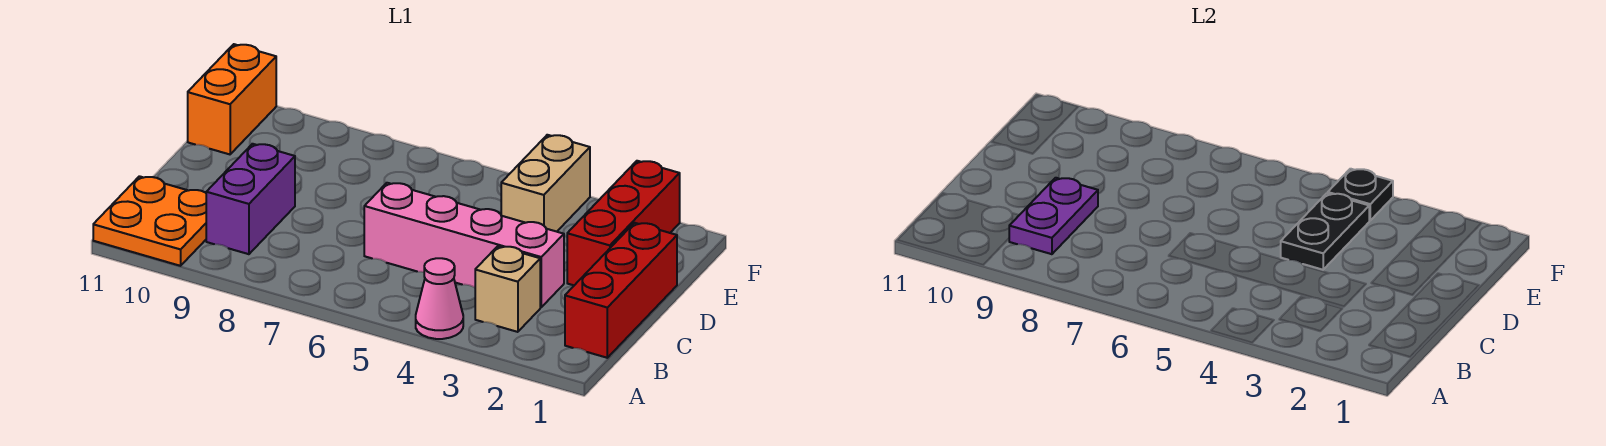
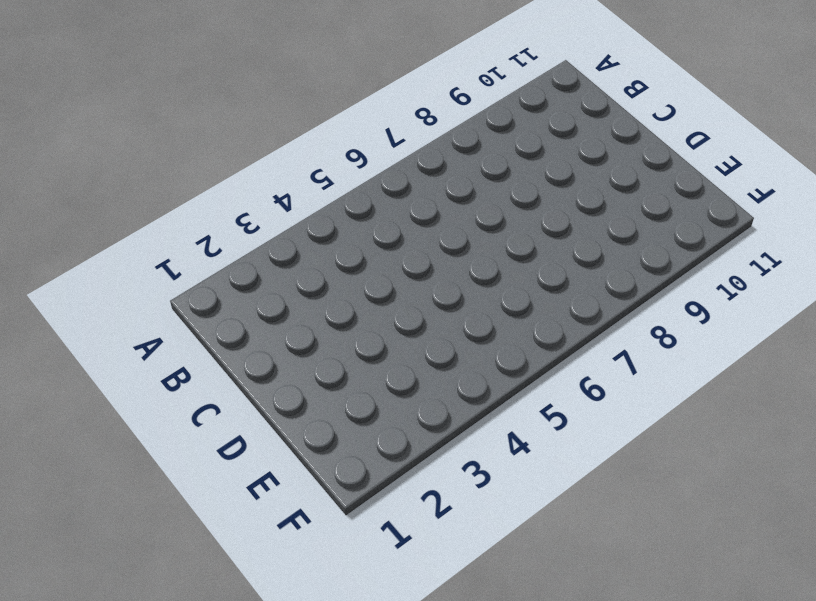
none -> pink cone A4 level 1
none -> orange plate A10:B11 level 1
none -> red brick B1:D1 level 1

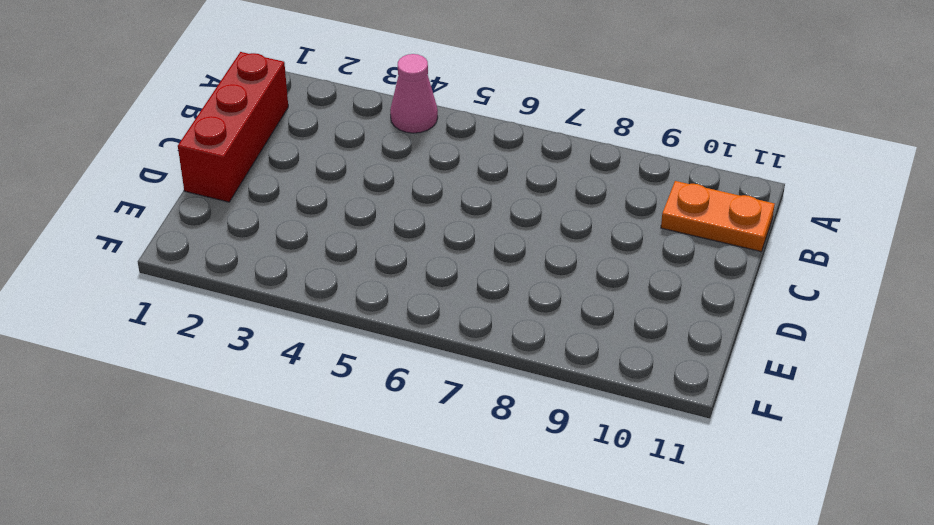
orange plate B10:B11 level 1 -> orange plate A10:B11 level 1
none -> tan brick B3 level 1
none -> purple brick B9:C9 level 1
none -> pink brick C3:C6 level 1

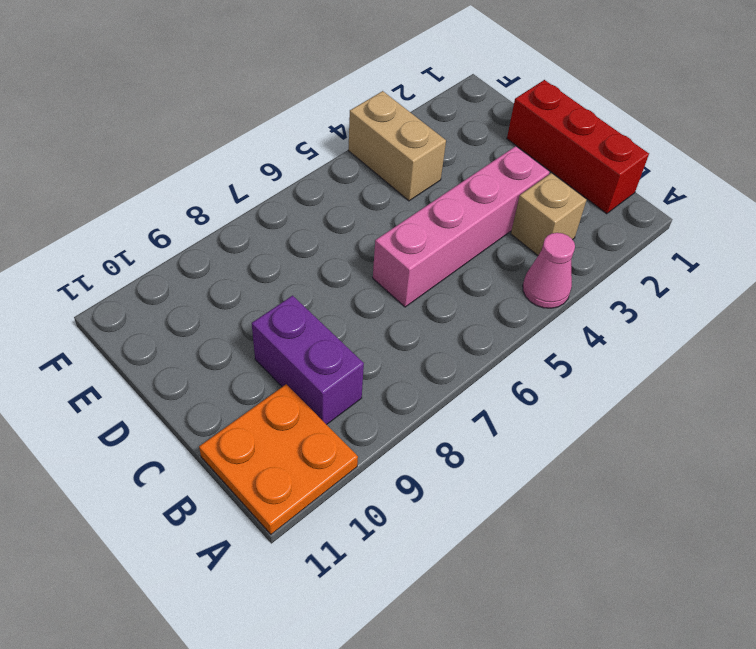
none -> red brick D2:F2 level 1
none -> orange brick E11:F11 level 1
none -> purple plate B9:C9 level 2

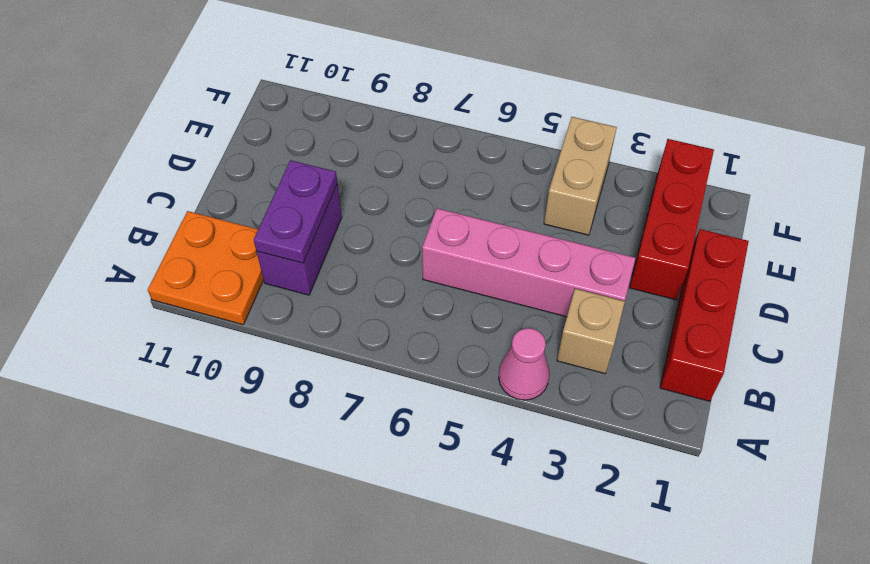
none -> orange brick E11:F11 level 1
none -> black plate D4:E4 level 2
none -> black plate F4 level 2

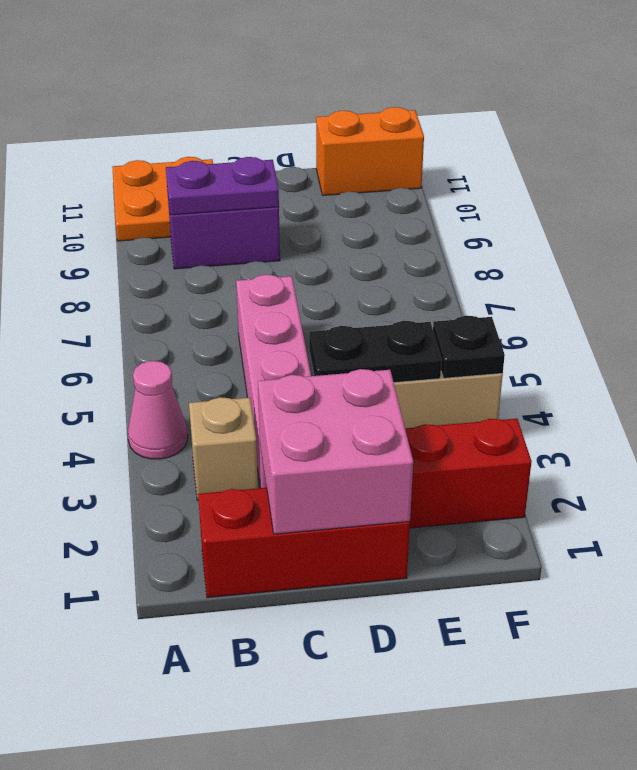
pink brick C1:D2 level 2 -> none

